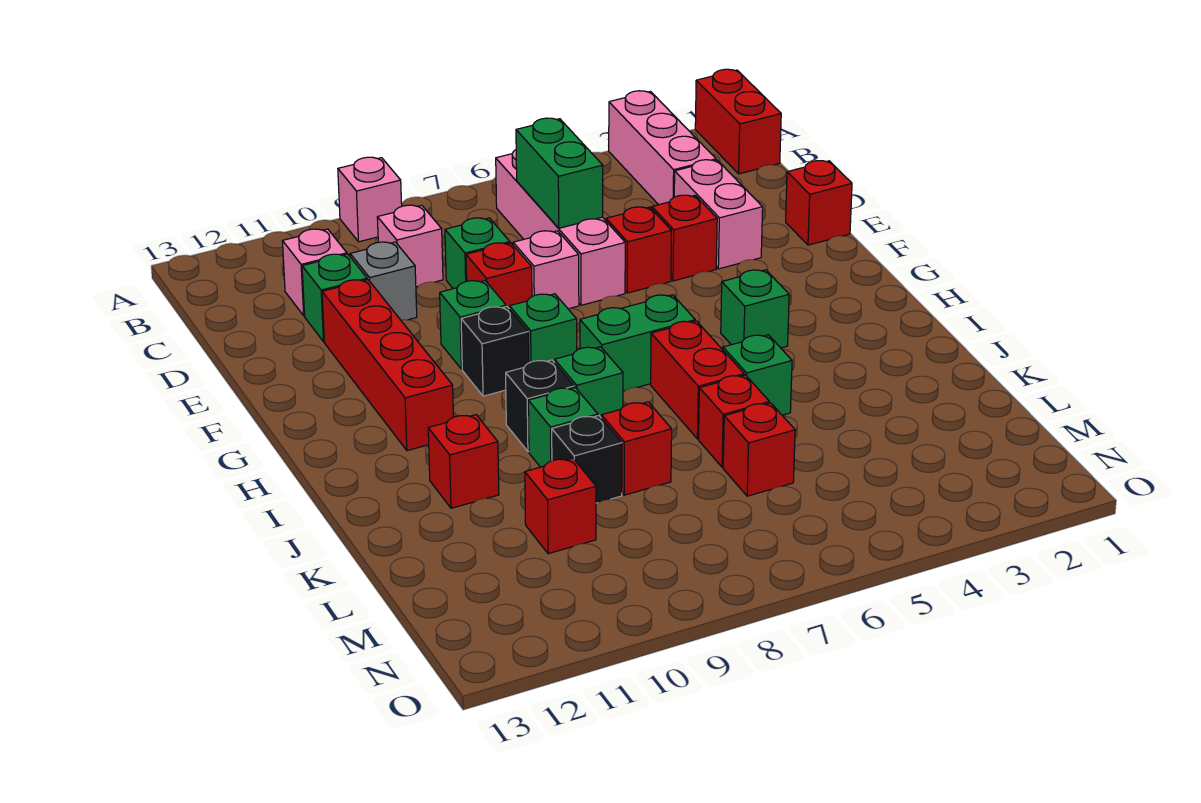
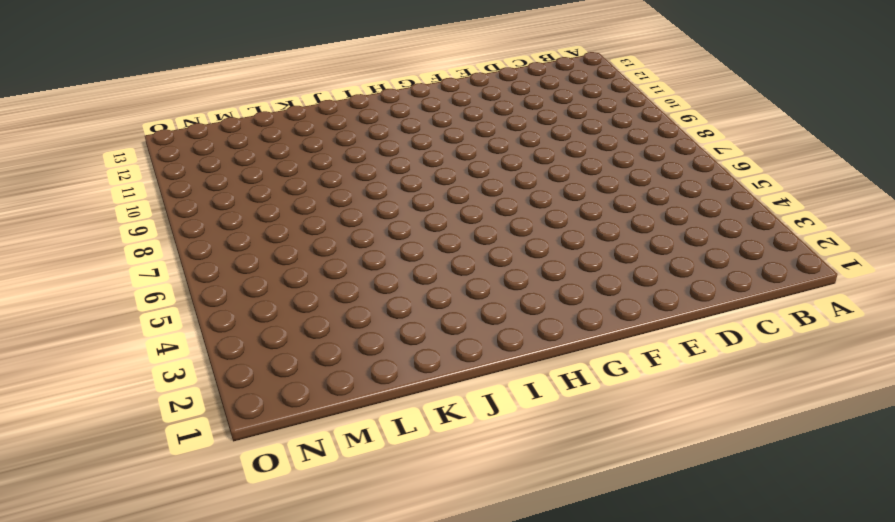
none -> red brick A1:B1 level 1
none -> pink brick A3:C3 level 1
none -> pink brick A9 level 1
none -> pink brick B6:E6 level 1

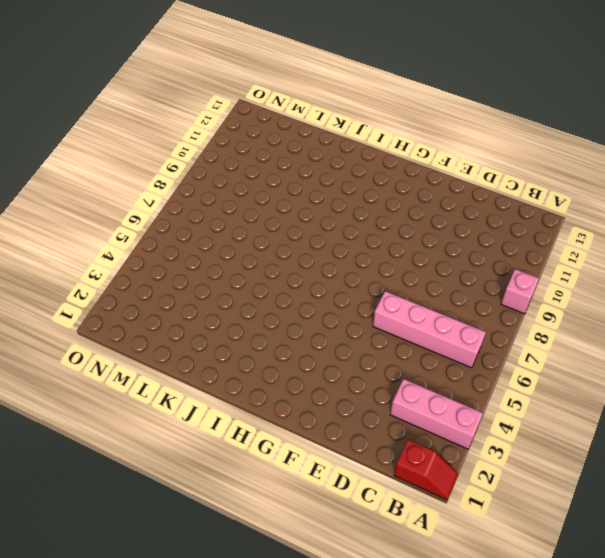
red slope A1:B1 level 1 top B -> red brick A1:B1 level 1
none -> pink brick C9 level 1
none -> pink brick C11 level 1
none -> pink brick D3:E3 level 1
none -> green brick D8 level 1

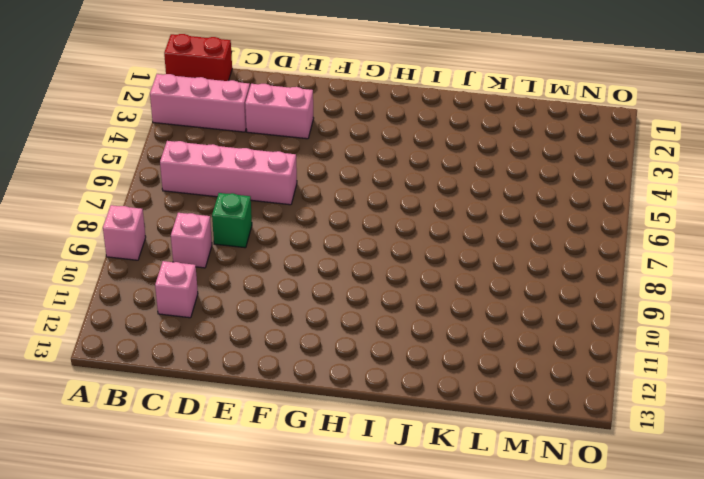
none -> grey brick D10 level 1
none -> green brick D11 level 1
none -> red brick E1 level 1
none -> red brick E4 level 1

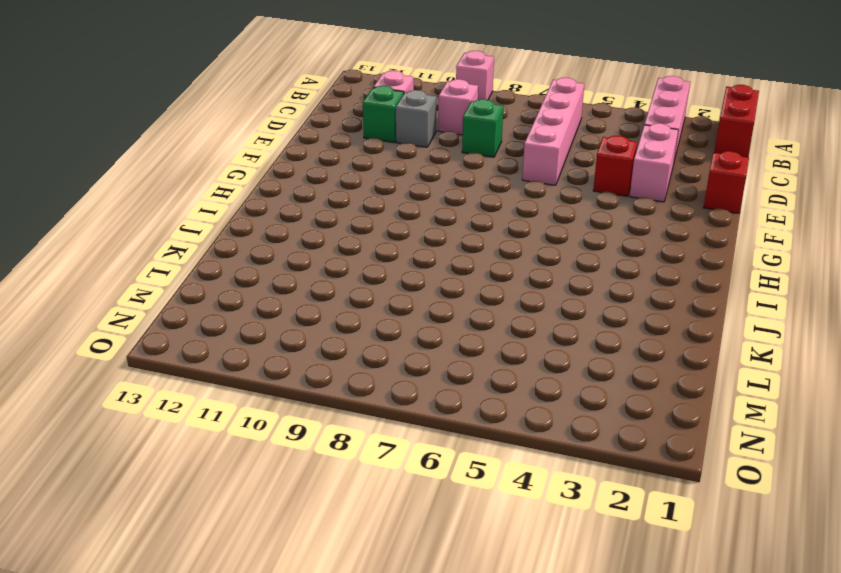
none -> red brick E5 level 1
none -> pink brick E7 level 1
none -> red brick E8 level 1
none -> red brick E11:H11 level 1

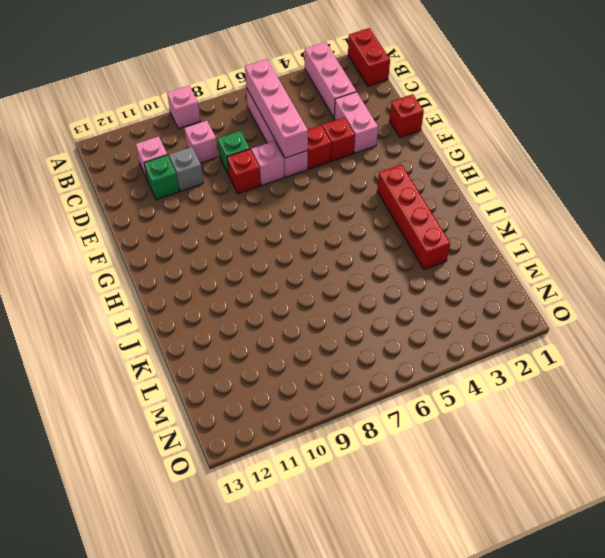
pink brick B6:E6 level 2 -> green brick C6:D6 level 2
red brick H3:K3 level 1 -> red brick E11:H11 level 1
none -> green brick F9 level 1
none -> green brick G8 level 1
none -> black brick G9 level 1
none -> green brick H4 level 1

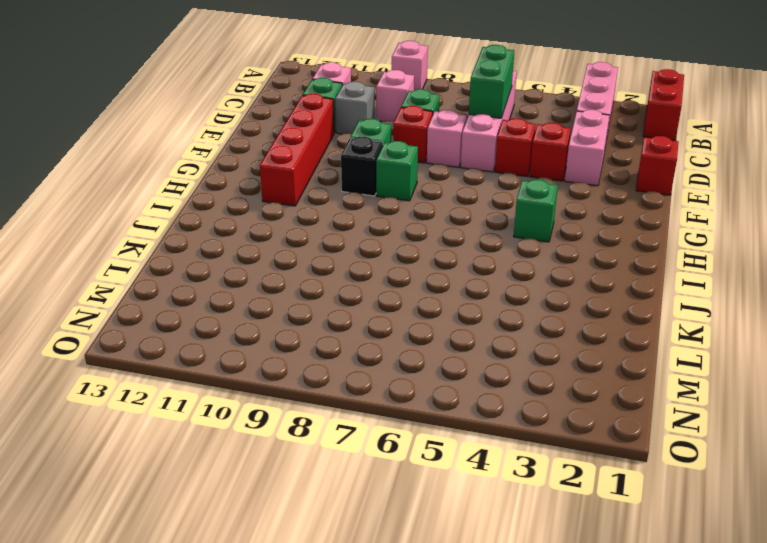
none -> green brick H6:H7 level 1
none -> red brick I6:J6 level 1
none -> green brick I8 level 1
none -> black brick I9 level 1

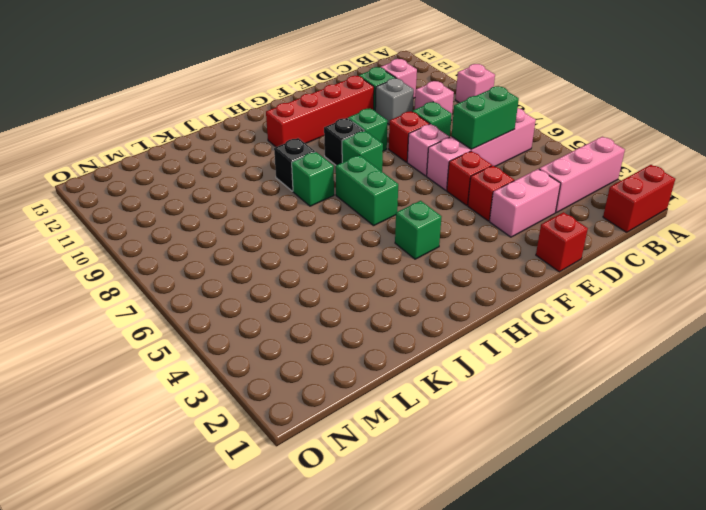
none -> red brick I6:J6 level 1
none -> green brick J5 level 1
none -> green brick J9 level 1
none -> red brick J11 level 1

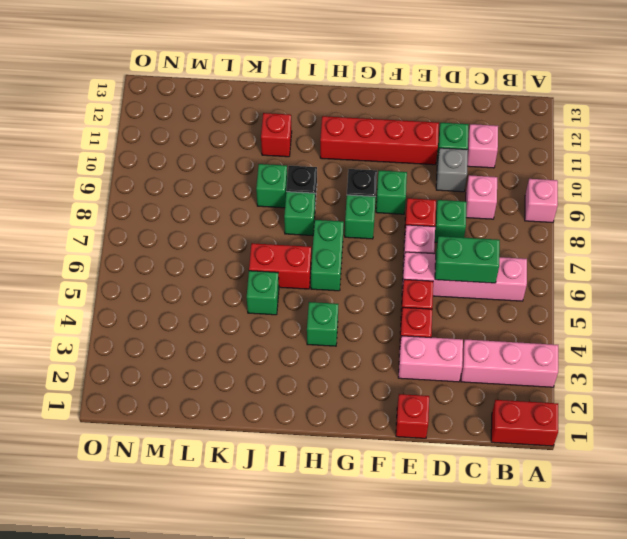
none -> red brick K6 level 1
none -> red brick K8 level 1
none -> black brick K9 level 1
none -> red brick L6 level 1

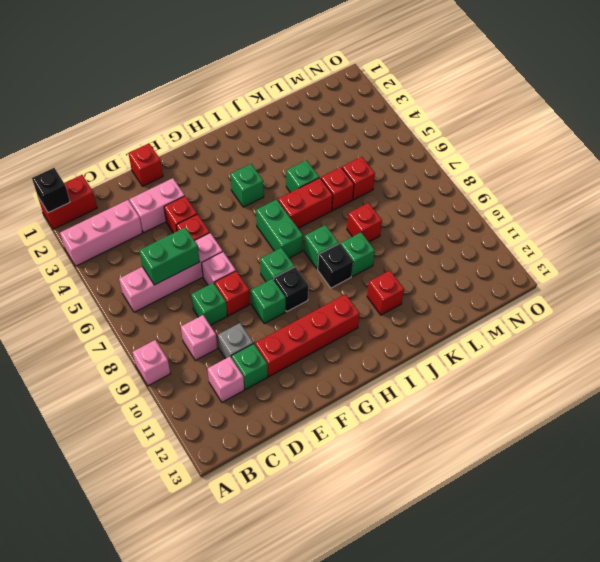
black brick A1 level 2 -> black brick K9 level 1
none -> red brick L10 level 1

